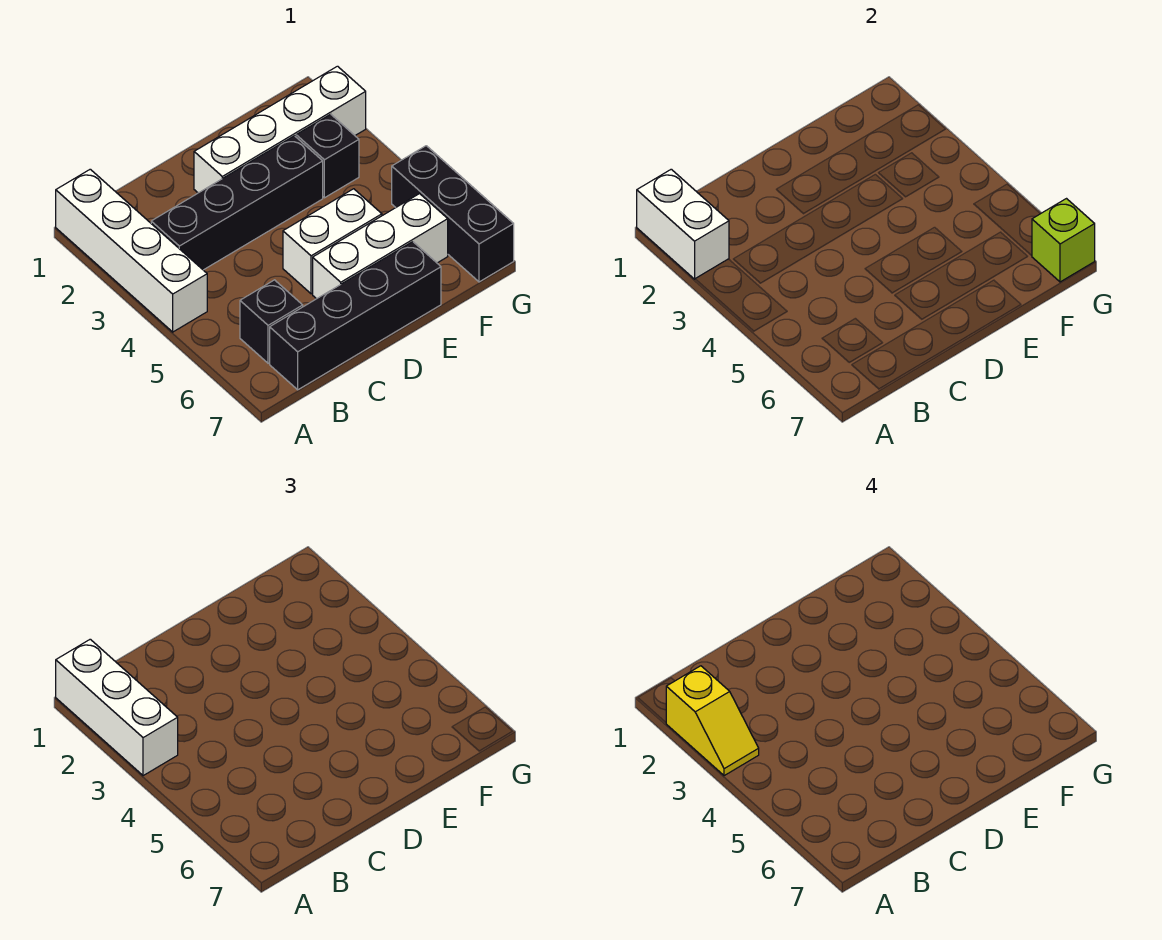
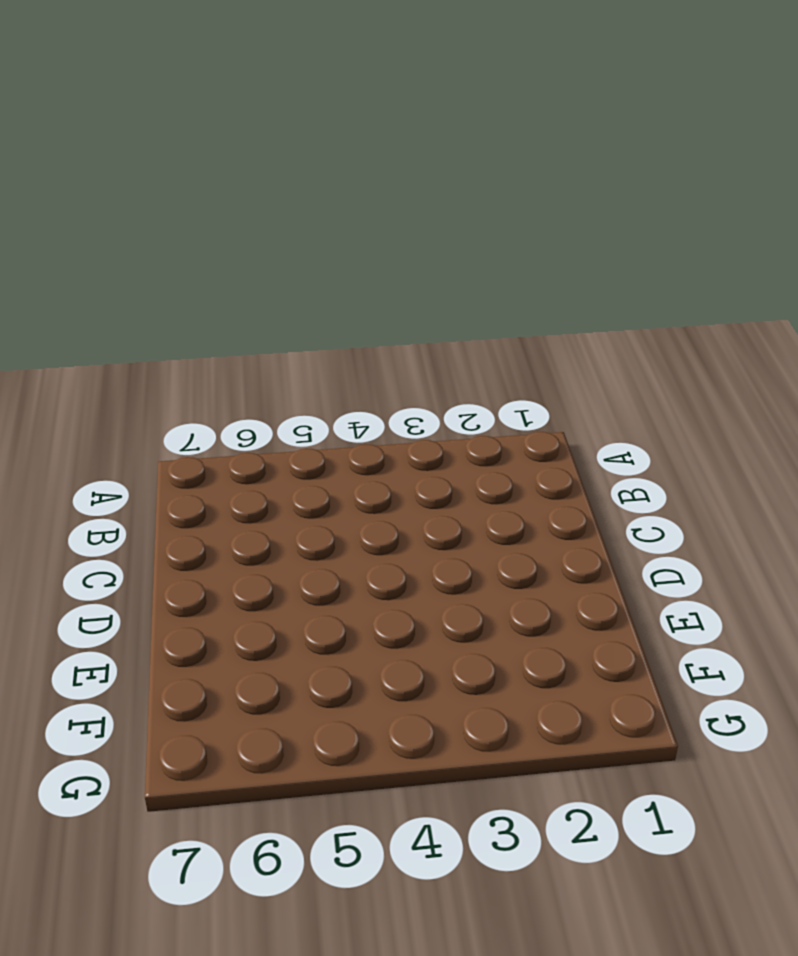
none -> white brick A1:A4 level 1
none -> black brick B3:E3 level 1
none -> black brick B6 level 1

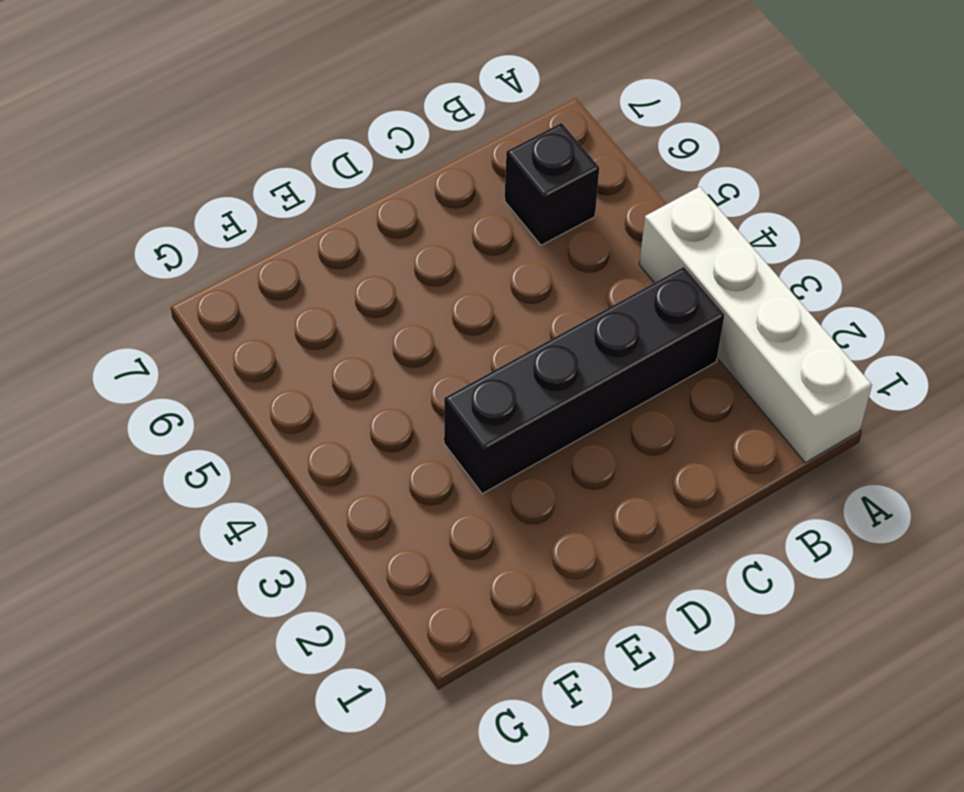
none -> black brick B7:E7 level 1
none -> white brick D2:G2 level 1
none -> white brick D5:E5 level 1

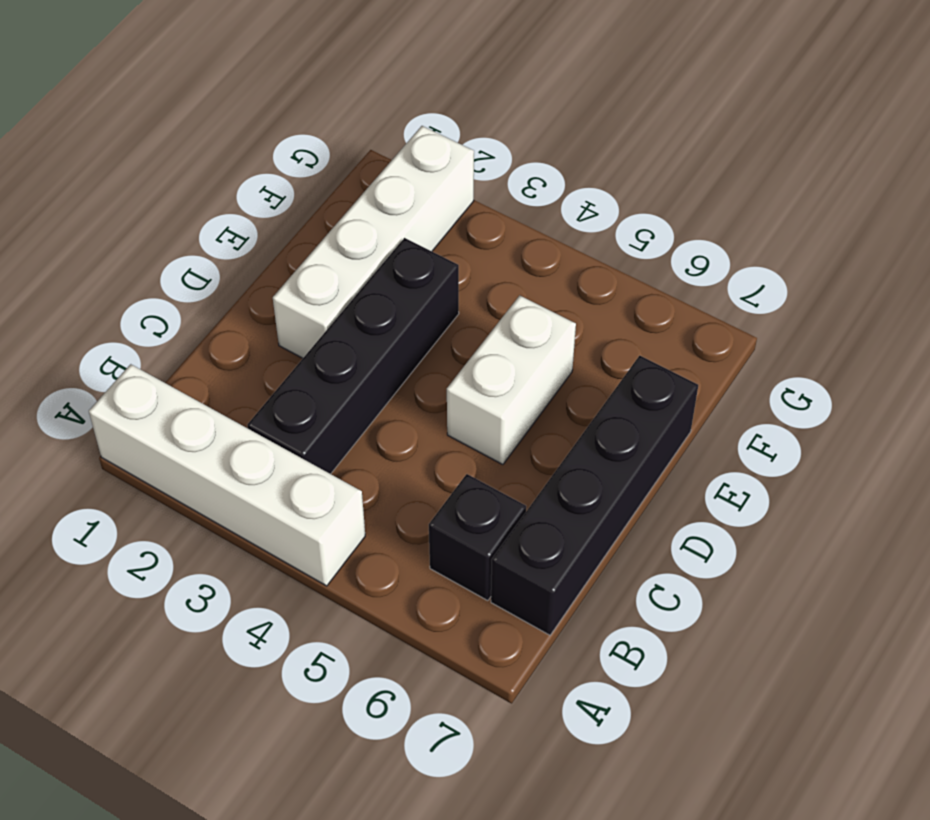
none -> white brick D6:F6 level 1
none -> black brick F3 level 1
none -> black brick G5:G7 level 1

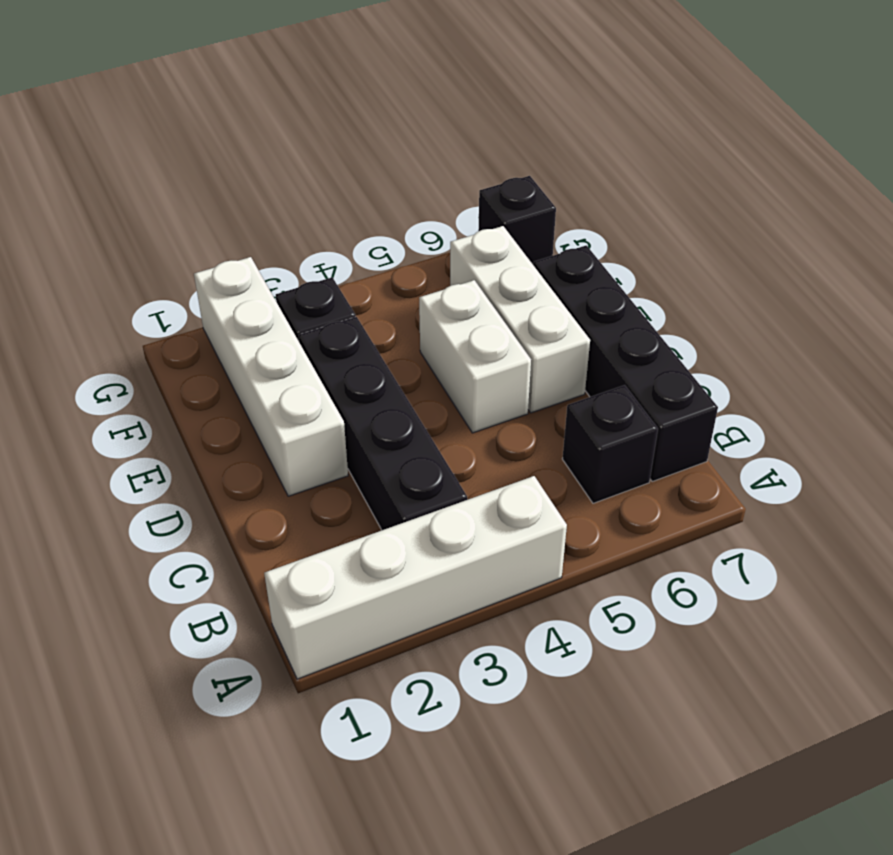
black brick G7 level 1 -> black brick G5:G7 level 1
none -> white brick A1:A2 level 2
none -> lime brick G7 level 2
none -> white brick A1:A3 level 3

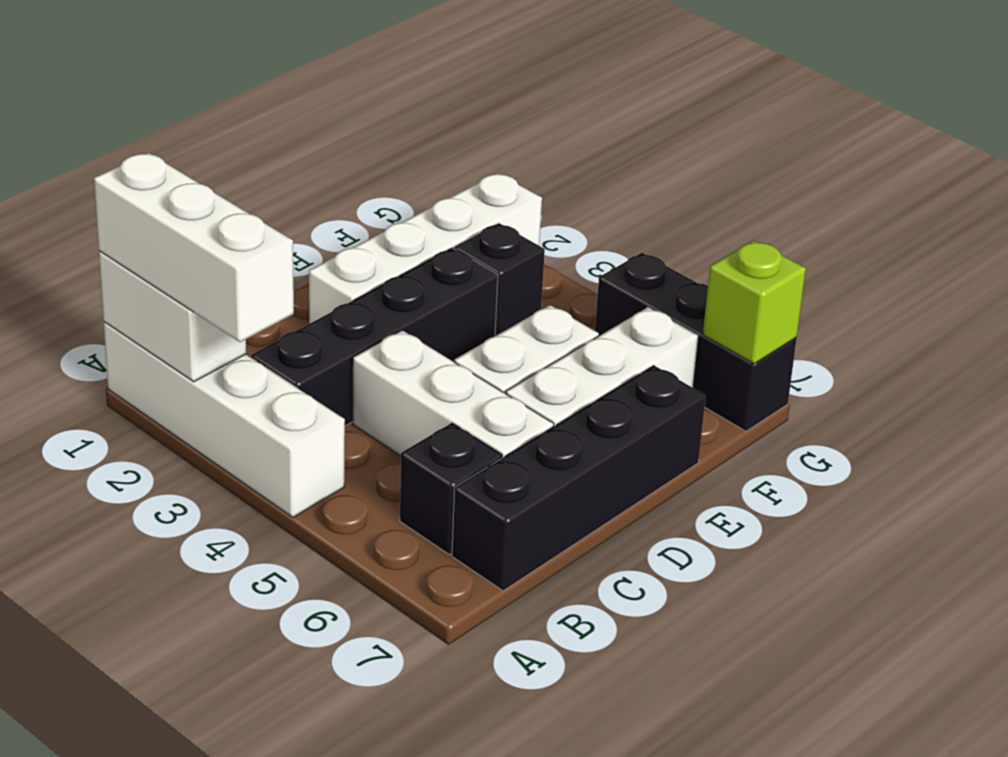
white brick C4:C6 level 1 -> none
none -> yellow slope A2:A3 level 4 top 2

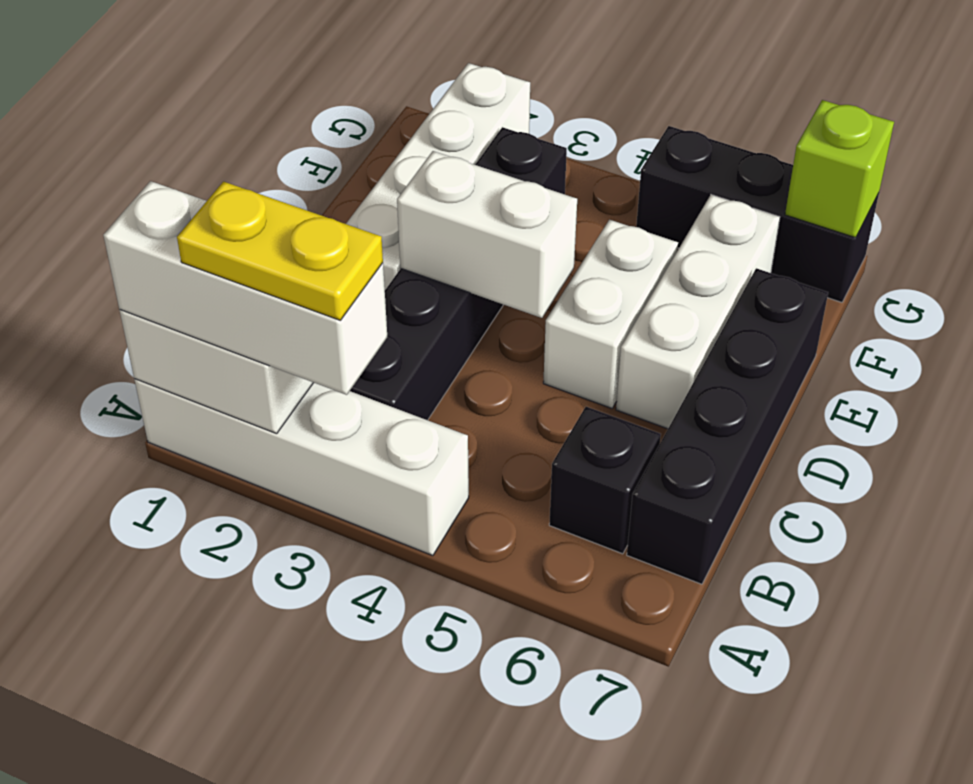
yellow plate A2:A3 level 4 -> yellow slope A2:A3 level 4 top 2
white brick D3:D4 level 2 -> none

